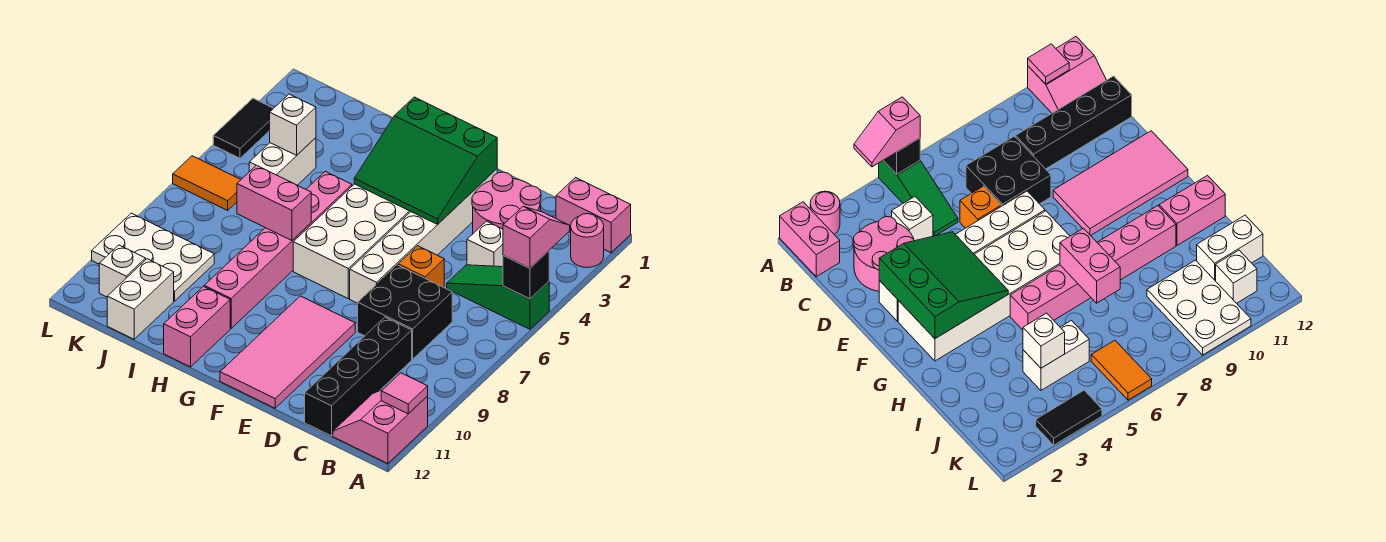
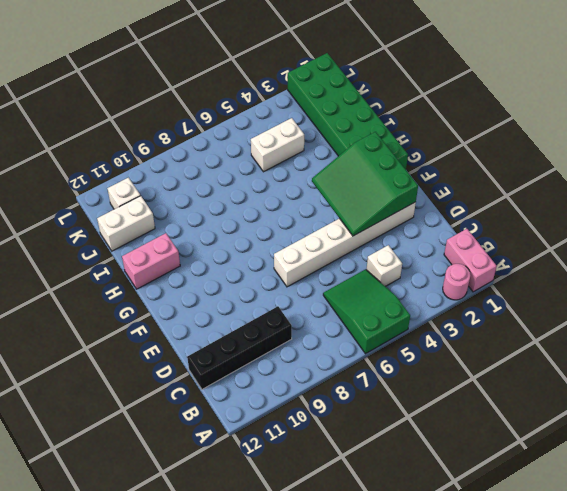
green slope A5:C6 level 1 top A -> green slope A5:C5 level 1 top A
green brick G1:L2 level 1 -> white brick F2:G7 level 1
none -> pink slope A11:B12 level 1 top A
none -> pink round brick C2:D3 level 1
none -> black brick C7:D8 level 1

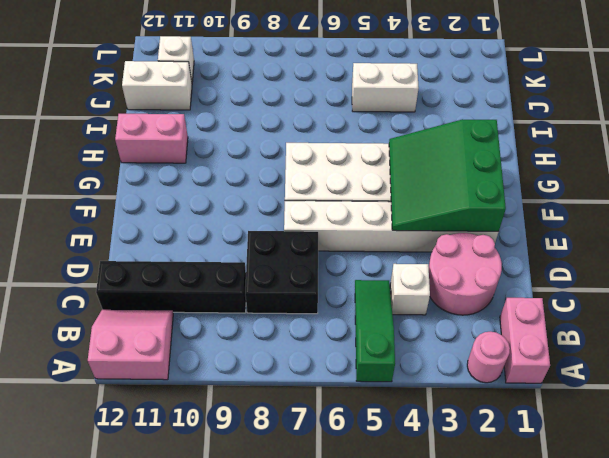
none -> orange brick D6 level 1
none -> pink tile E9:F12 level 1
none -> pink brick H5:H10 level 1

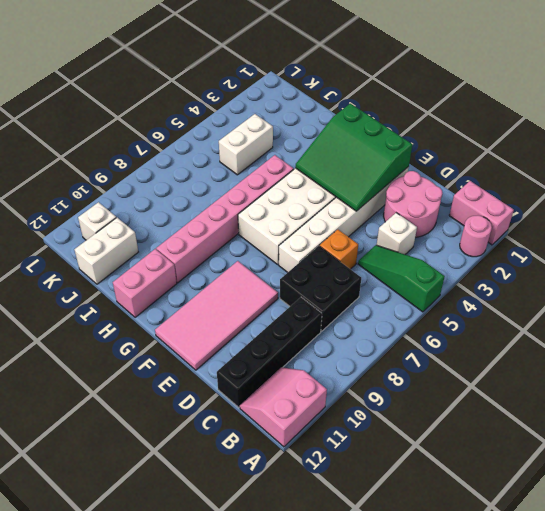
none -> white plate J9:L10 level 1
none -> orange tile K6:L6 level 1
none -> black tile L3:L4 level 1

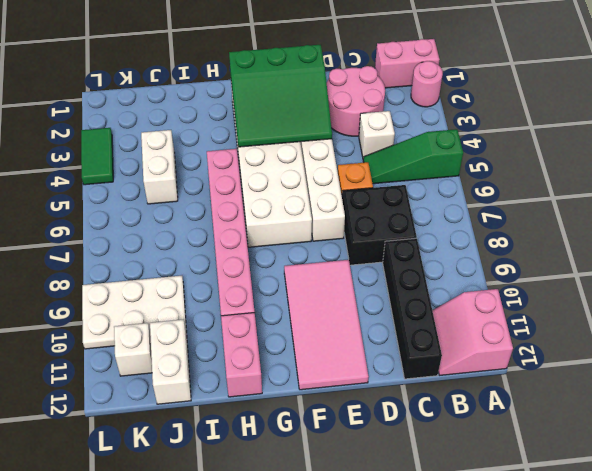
green tile L3:L4 level 1 -> black tile L3:L4 level 1
none -> orange tile K6:L6 level 1
none -> black brick A5 level 2
none -> pink tile A11 level 2

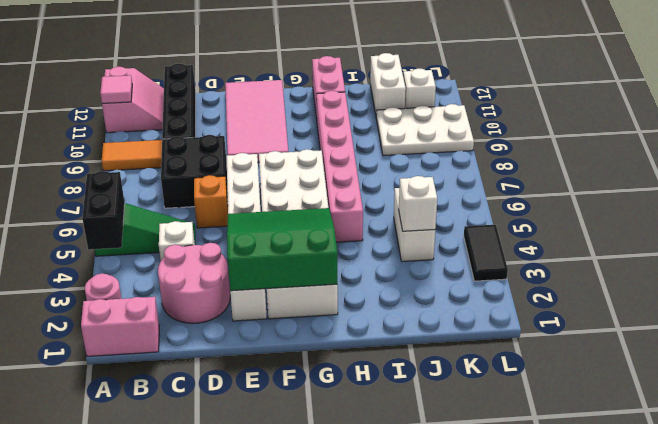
black brick A4:A5 level 2 -> black brick A5 level 2
orange tile A9:B9 level 1 -> orange tile K6:L6 level 1
none -> pink brick H7:I7 level 2
none -> pink slope A4:A5 level 3 top 5

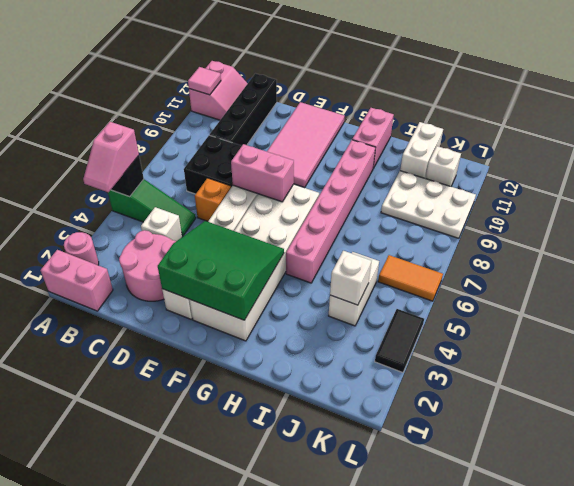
pink brick E7:F7 level 2 -> pink brick H7:I7 level 2

